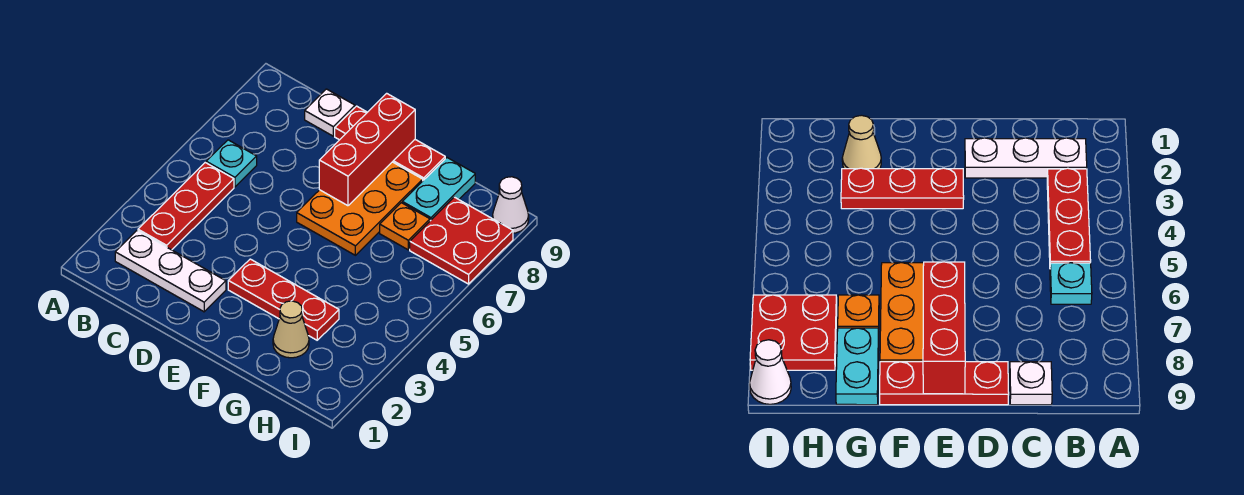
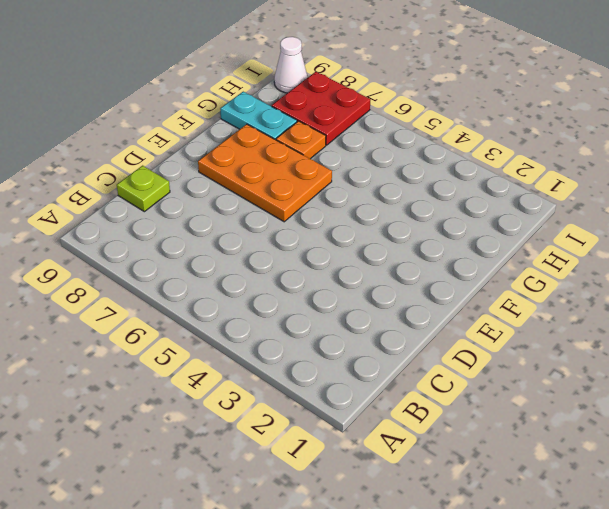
lime plate C9 level 1 -> white plate C9 level 1
none -> white plate B2:D2 level 1
none -> red plate B3:B5 level 1
none -> cyan plate B6 level 1

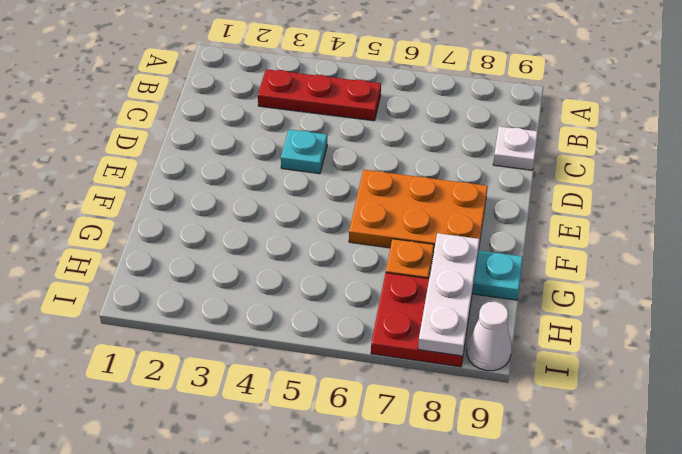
cyan plate D4 level 1 -> cyan plate B6 level 1
white plate G8:I8 level 2 -> white plate B2:D2 level 1
none -> red plate D9:F9 level 1
none -> red plate E3:G3 level 1
none -> tan cone G2 level 1

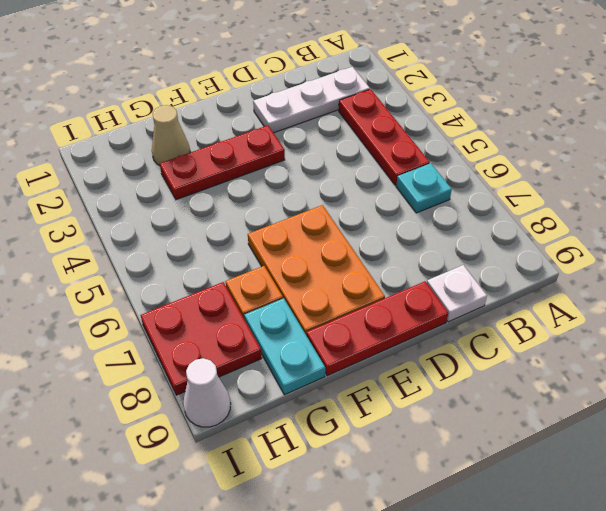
none -> red brick E7:E9 level 2

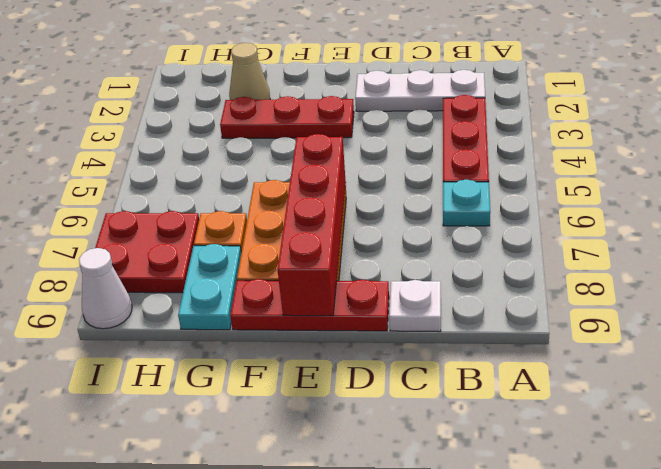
red brick E6:E9 level 2 -> red brick E7:E9 level 2

